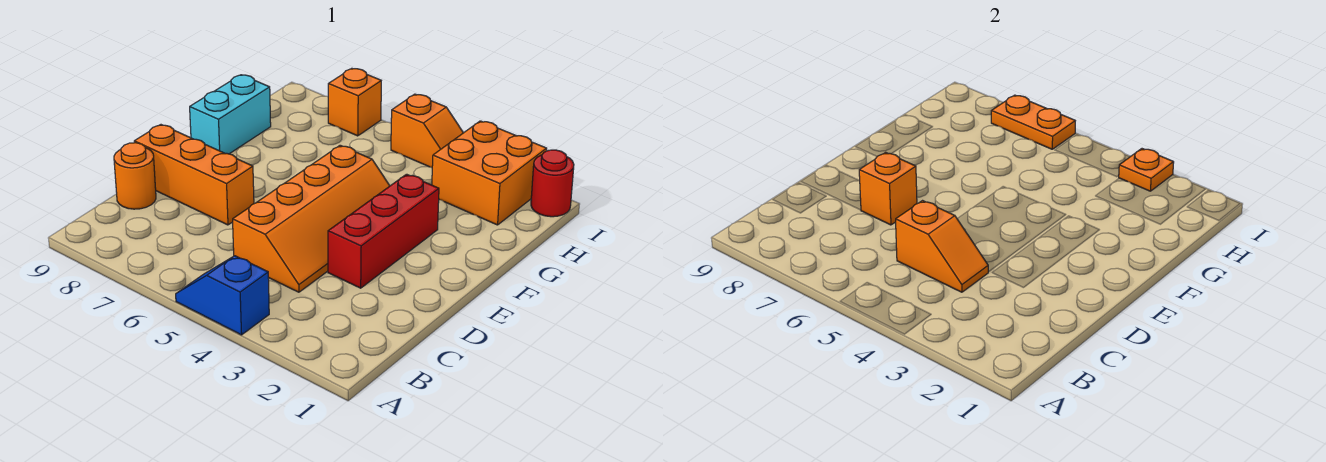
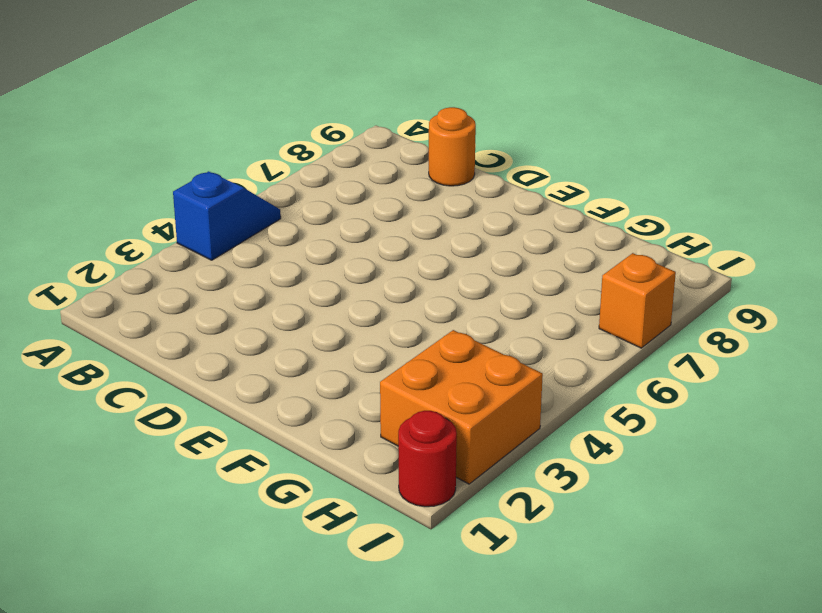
none -> orange slope C4:F5 level 1 top 5
none -> red brick D3:F3 level 1
none -> orange brick D7:D9 level 1

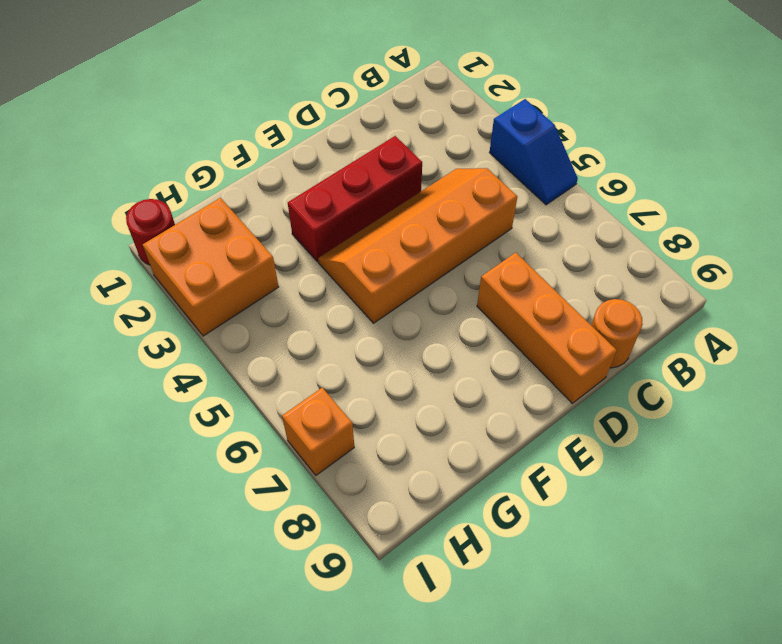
none -> cyan brick F9:G9 level 1
none -> orange slope I4:I5 level 1 top 5
none -> orange slope C4:C5 level 2 top 5

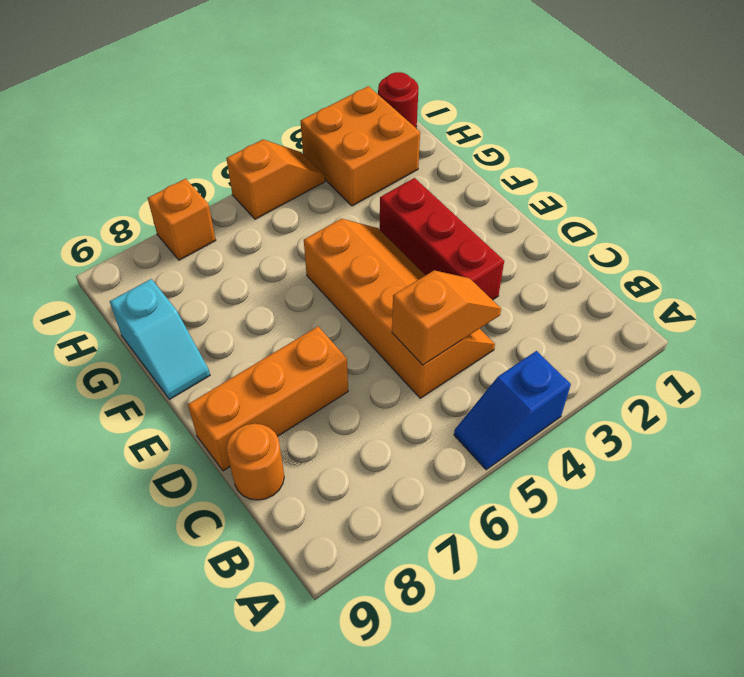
cyan slope F9:G9 level 1 top G -> cyan brick F9:G9 level 1
none -> orange brick D7 level 2
none -> orange plate I3 level 2
none -> orange plate I6:I7 level 2

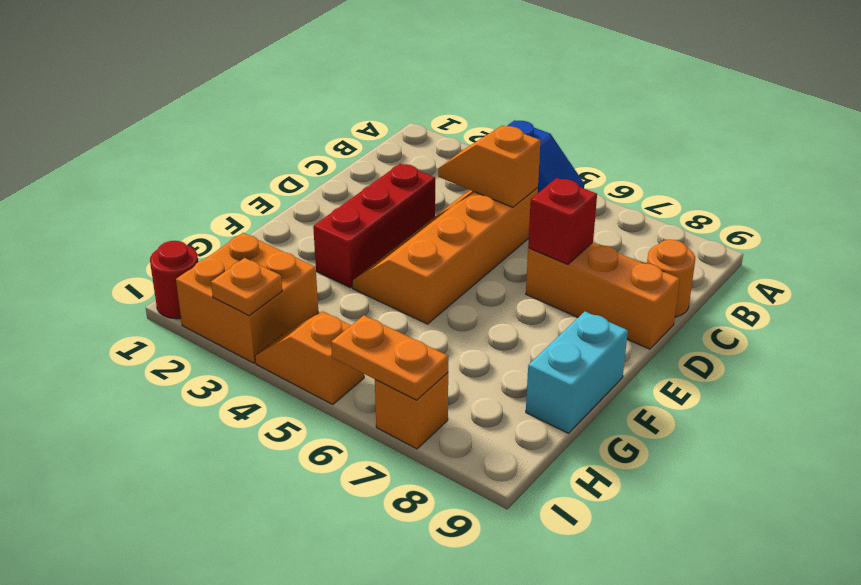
red brick D7 level 2 -> orange brick D7 level 2

